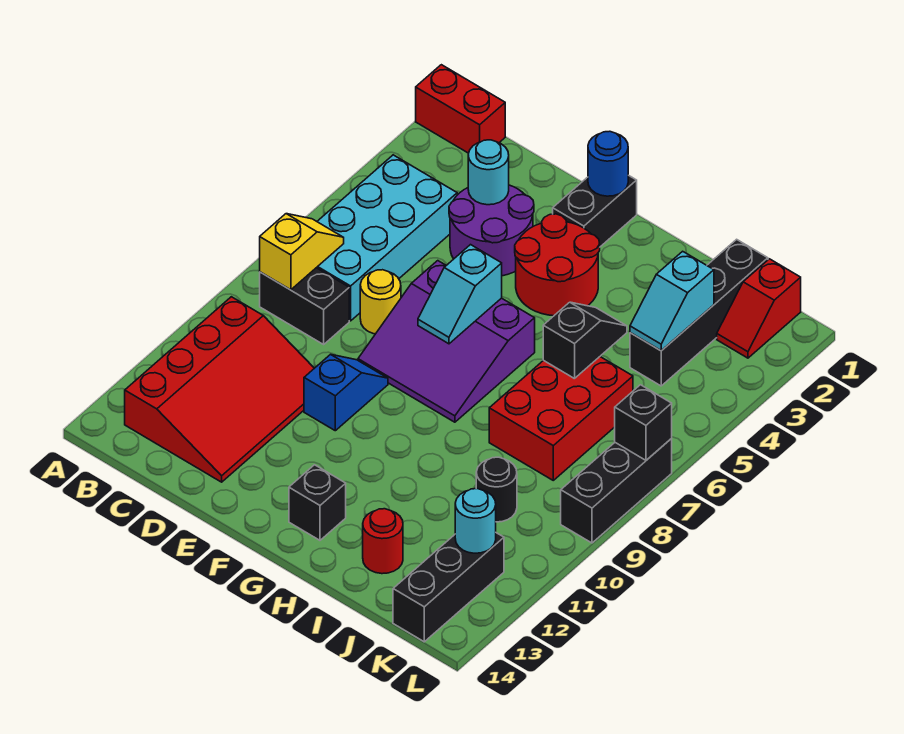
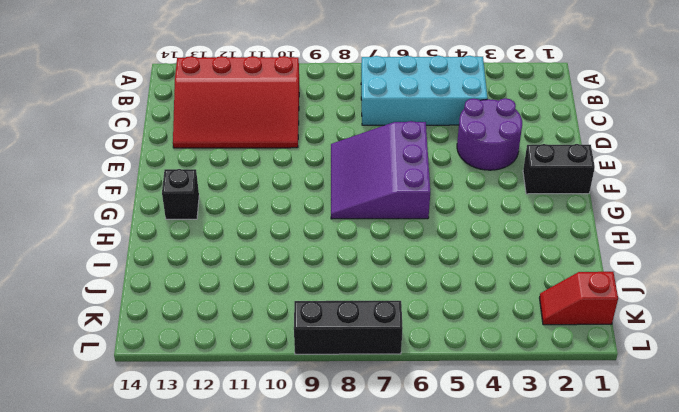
none -> red brick A1:B1 level 1
none -> black brick B8:C8 level 1
none -> yellow round brick D7 level 1

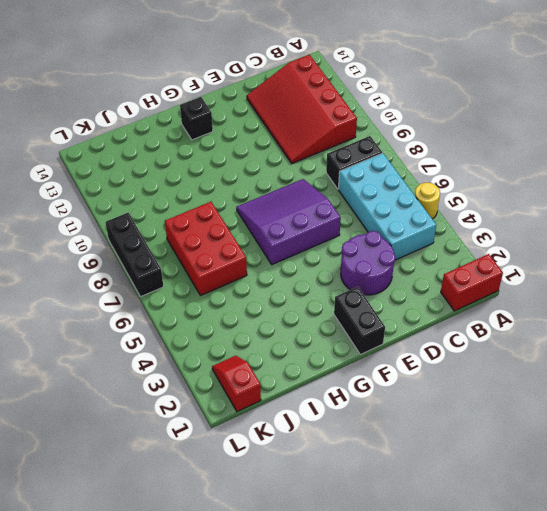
yellow round brick A5 level 1 -> yellow round brick D7 level 1
none -> blue slope E9:E10 level 1 top 10
none -> red round brick F3:G4 level 1
none -> red round brick I13 level 1

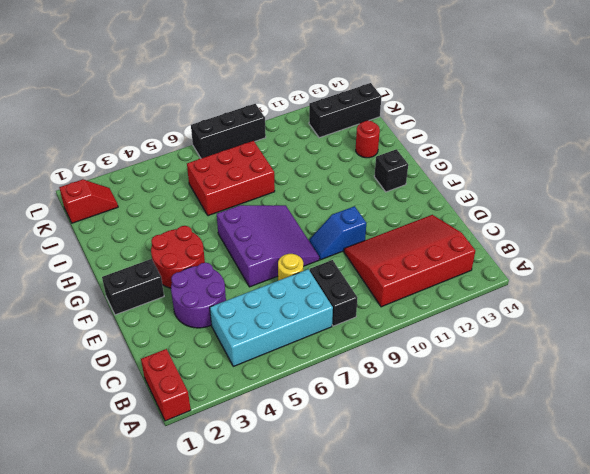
none -> black brick J1:J4 level 1
none -> black round brick J10 level 1
none -> yellow slope B7:B8 level 2 top 8

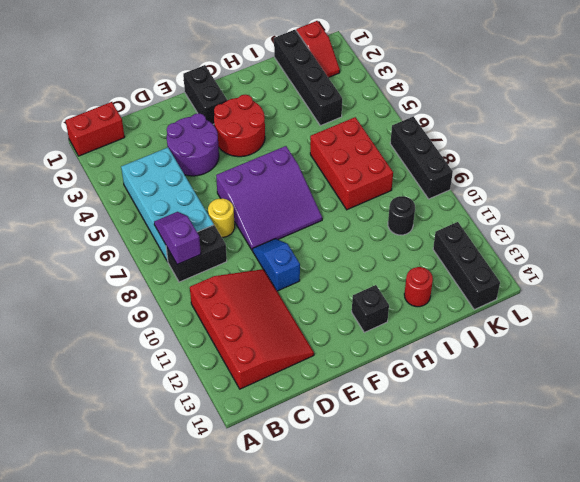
purple slope B7:B8 level 2 top 8 -> yellow slope B7:B8 level 2 top 8
none -> cyan round brick D3 level 2
none -> blue round brick F1 level 2
none -> cyan slope F6:F7 level 2 top 6

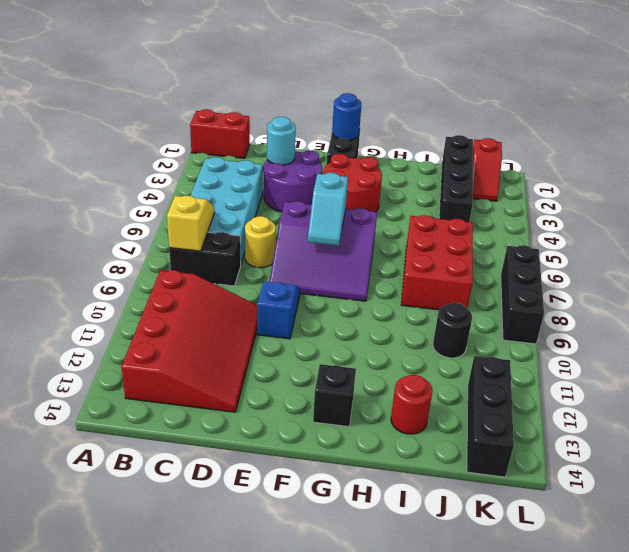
none -> black slope I5:I6 level 2 top 6
none -> cyan slope J3:J4 level 2 top 3
none -> cyan round brick K12 level 2

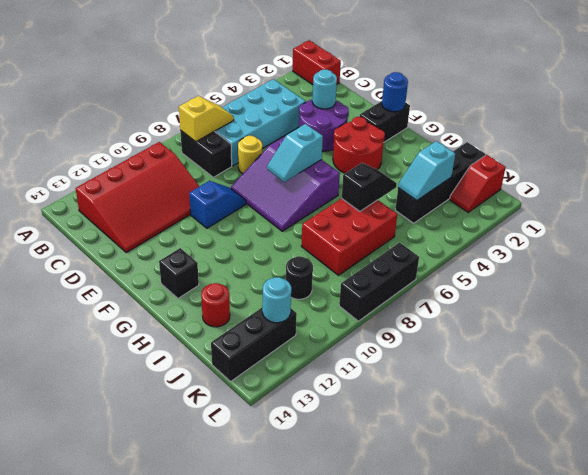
none -> black brick L7 level 2

